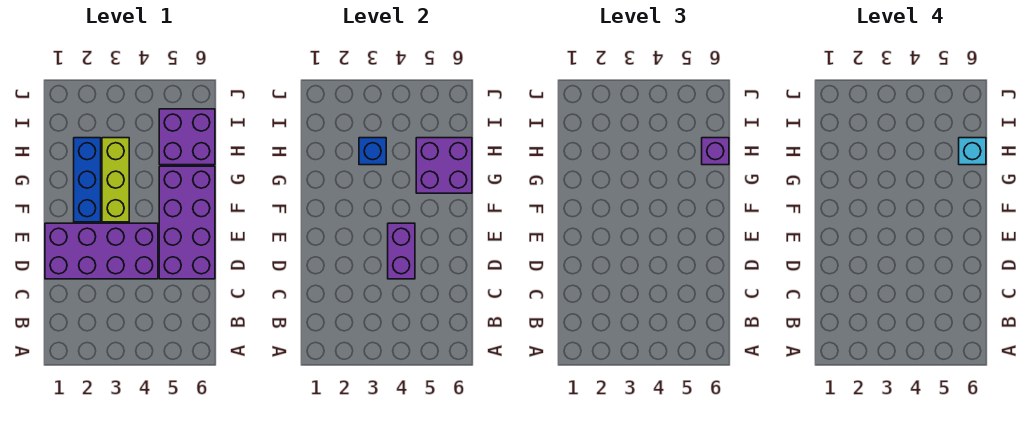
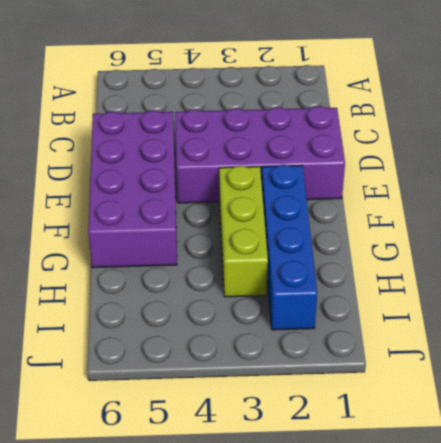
blue brick F2:I2 level 1 -> blue brick F2:H2 level 1
none -> purple brick H5:I6 level 1
none -> purple brick D4:E4 level 2

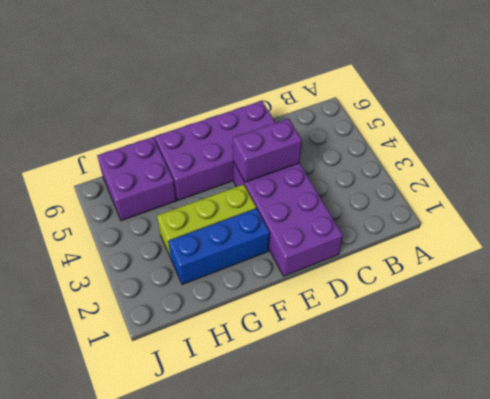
none -> purple brick G5:H6 level 2
none -> blue brick H3 level 2

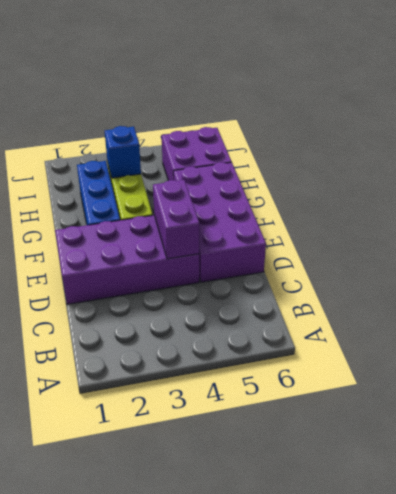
none -> purple brick G5:H6 level 2
none -> purple brick H6 level 3

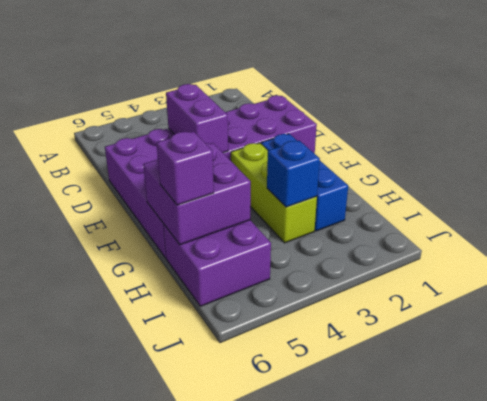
none -> cyan brick H6 level 4

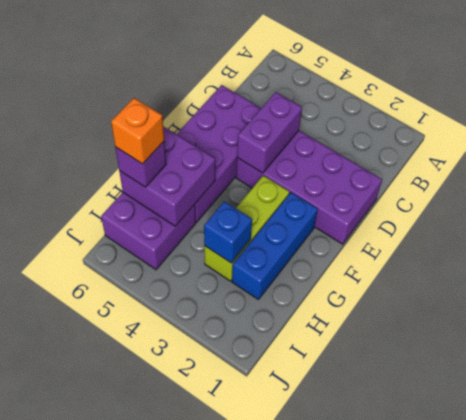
orange brick H6 level 4 -> cyan brick H6 level 4

